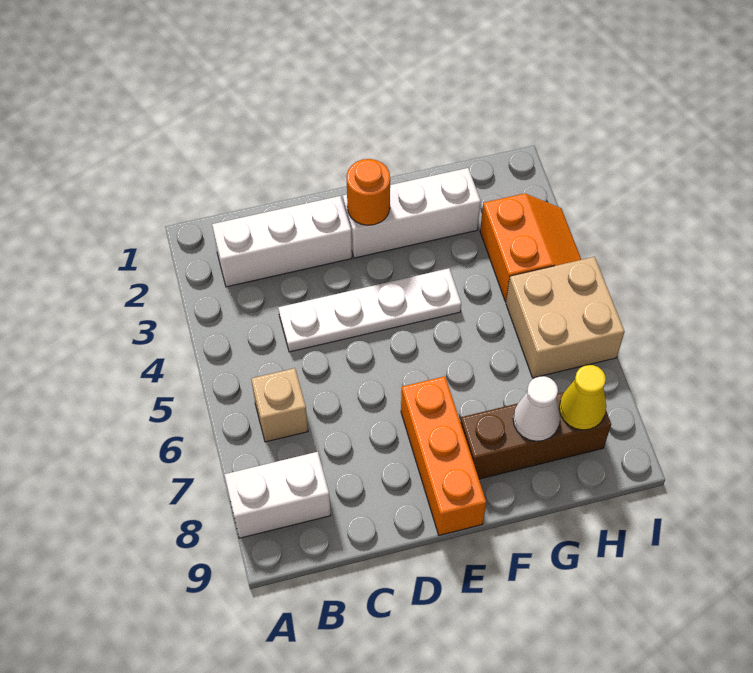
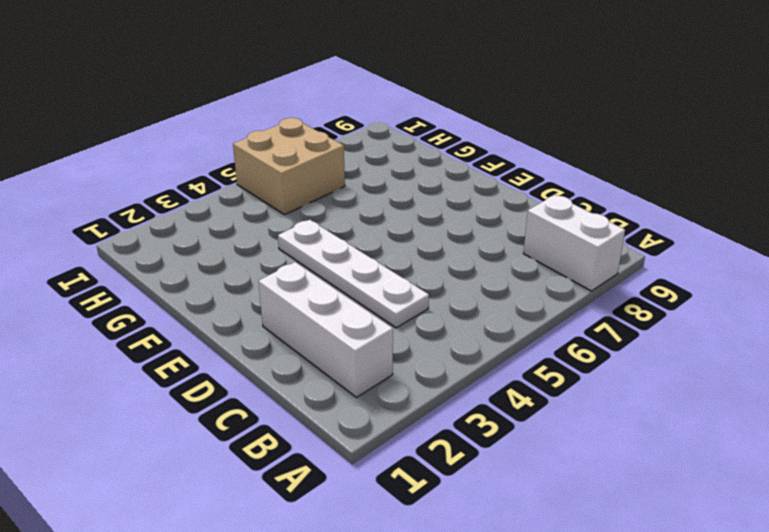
none -> tan brick B6 level 1
none -> white brick E2:G2 level 1
none -> orange brick E7:E9 level 1

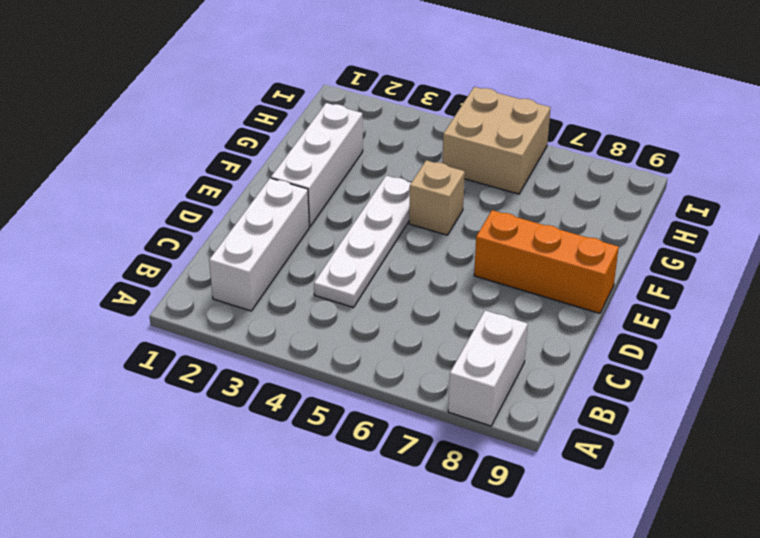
tan brick F5 level 1 -> tan brick B6 level 1
none -> brown brick F8:H8 level 1
none -> orange slope H3:I4 level 1 top H
none -> orange round brick E2 level 2

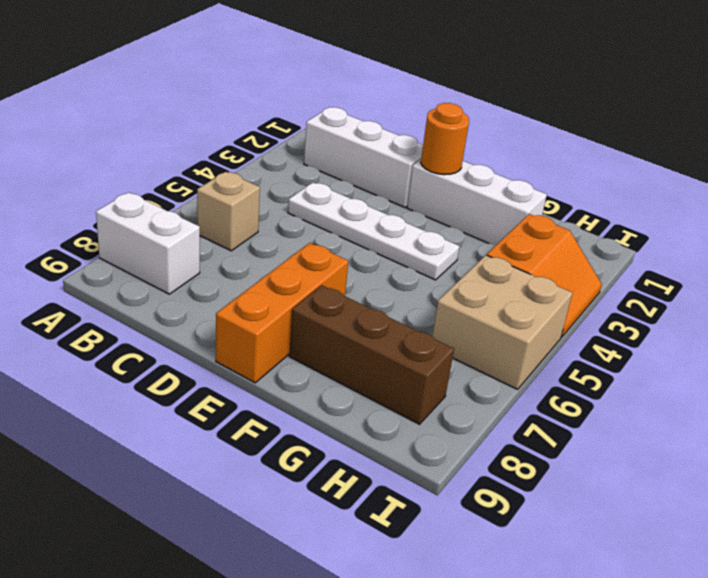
none -> white cone G8 level 2
none -> yellow cone H8 level 2

